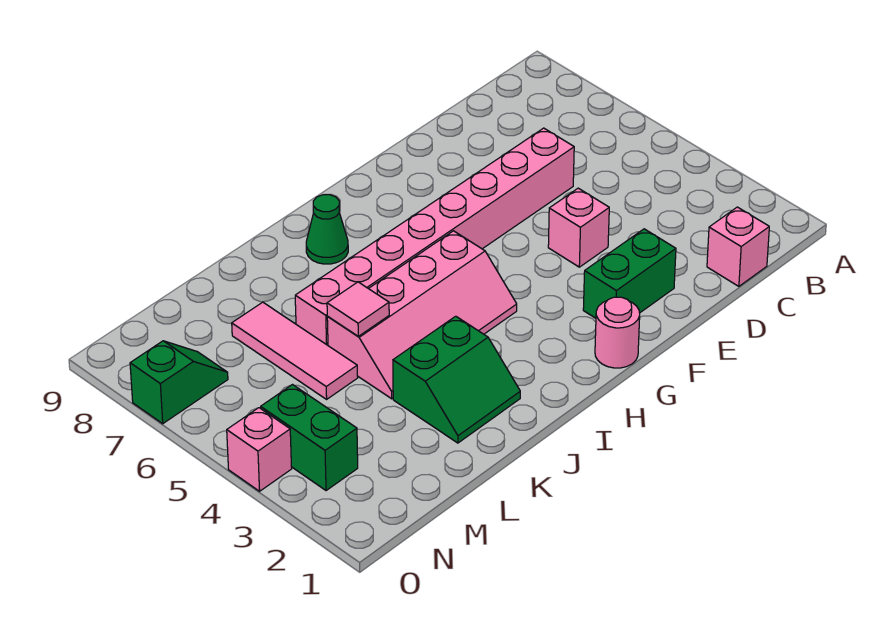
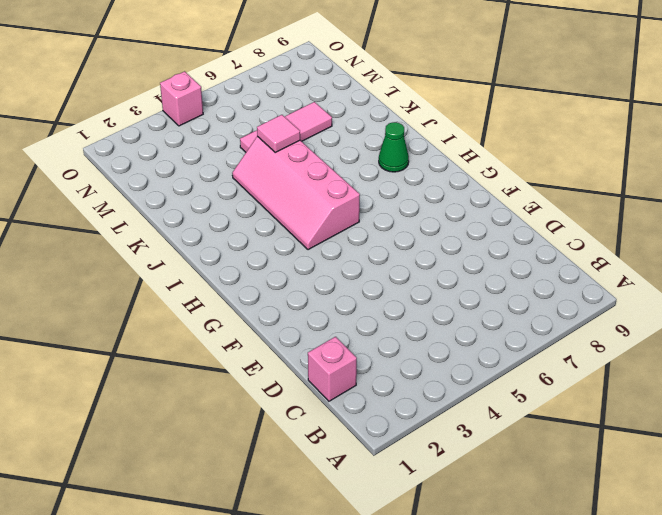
none -> pink brick D6:K6 level 1
none -> green brick E2:F2 level 1
none -> pink brick E4 level 1

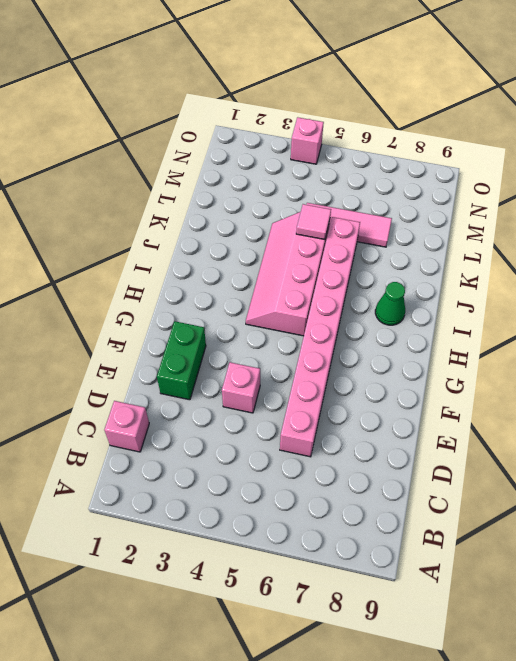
none -> pink round brick G1 level 1
none -> green slope J2:K3 level 1 top 3
none -> green brick N3:N4 level 1

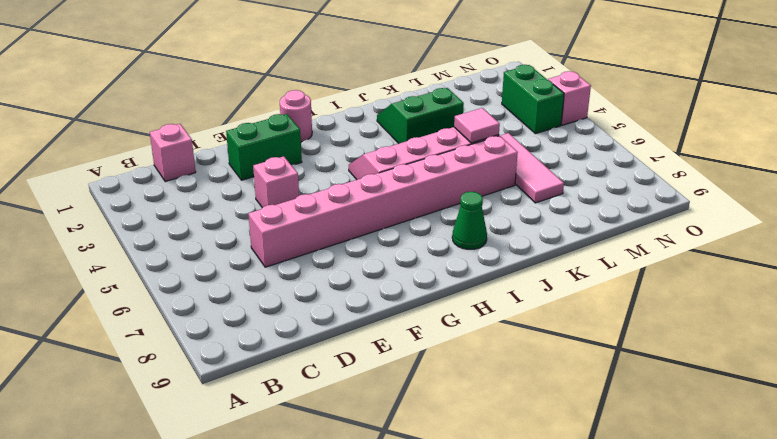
none -> green slope N7:O7 level 1 top O

